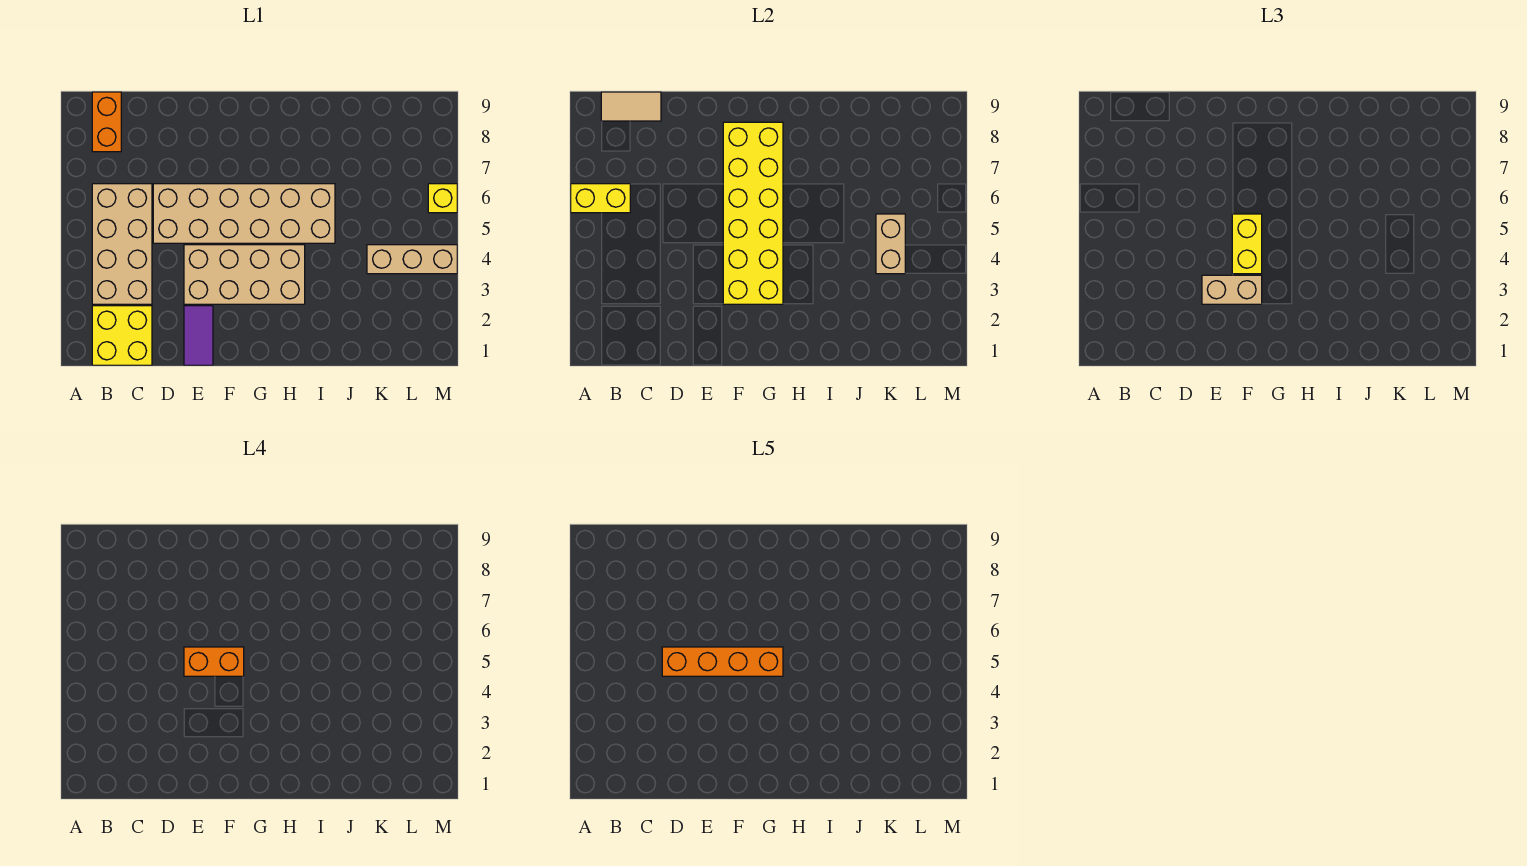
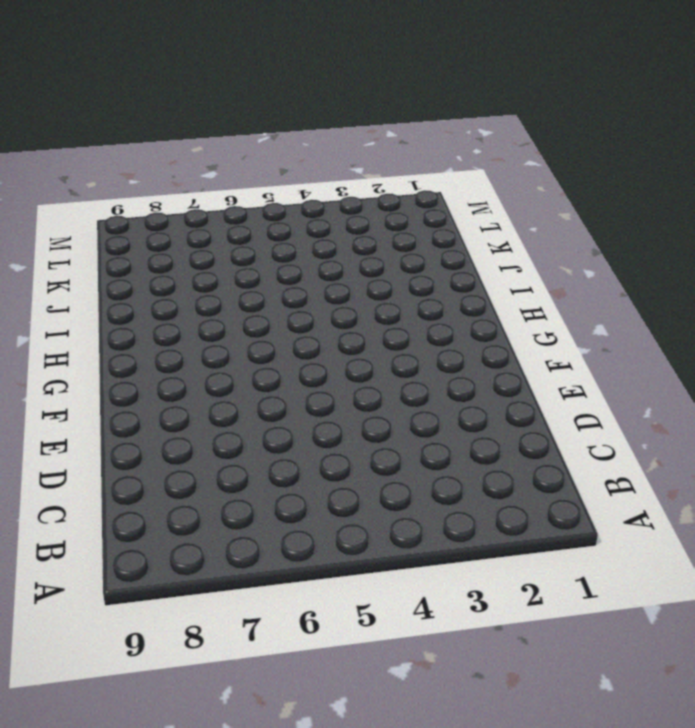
none -> yellow brick B1:C2 level 1
none -> tan brick B3:C6 level 1
none -> orange brick B8:B9 level 1

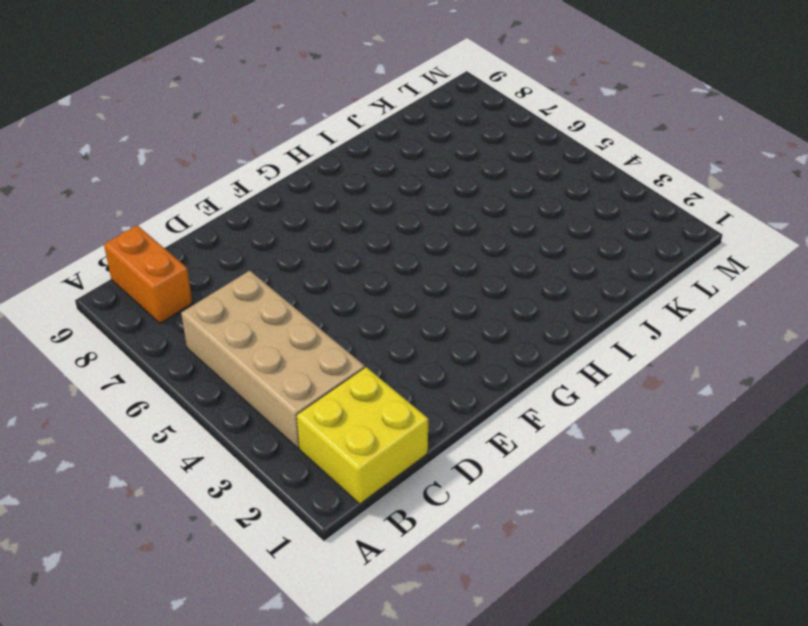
none -> tan brick D5:I6 level 1
none -> purple tile E1:E2 level 1
none -> tan brick E3:H4 level 1

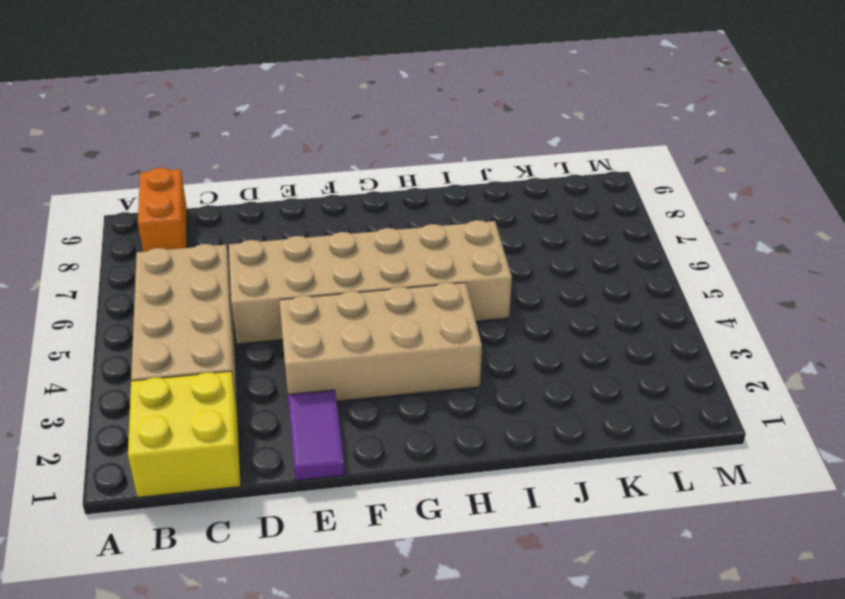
none -> tan brick K4:M4 level 1
none -> yellow brick M6 level 1
none -> yellow brick A6:B6 level 2

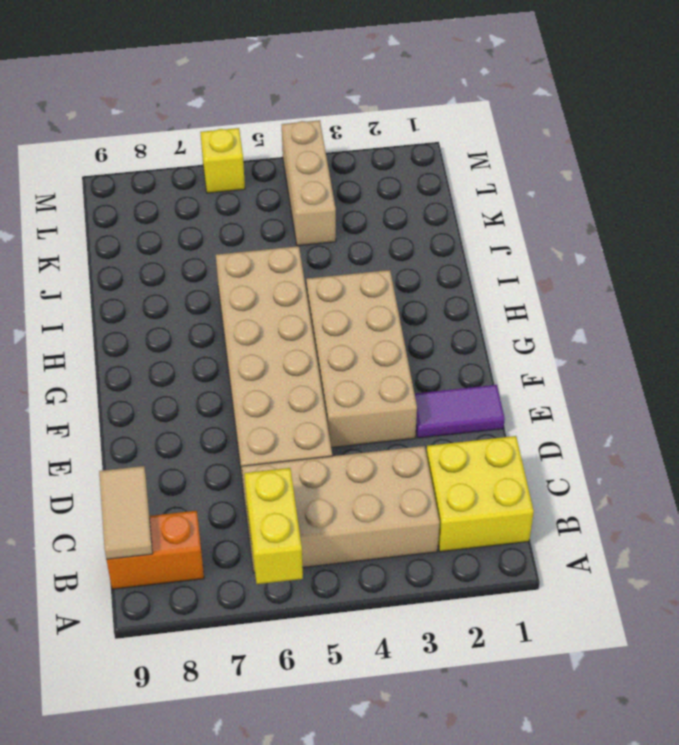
none -> yellow brick F3:G8 level 2
none -> tan brick K4:K5 level 2
none -> tan brick E3:F3 level 3

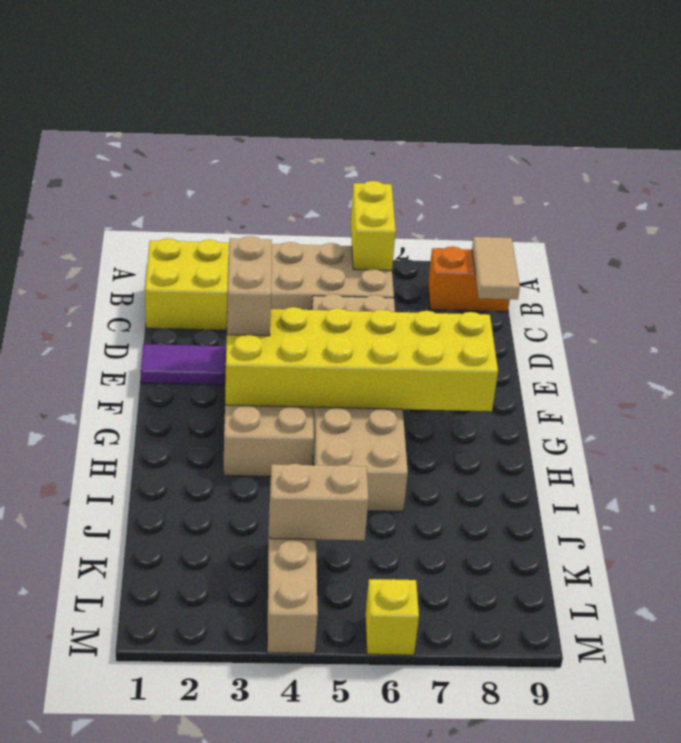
none -> yellow brick F4:F5 level 3
none -> orange brick E5:F5 level 4
none -> orange brick D5:G5 level 5

